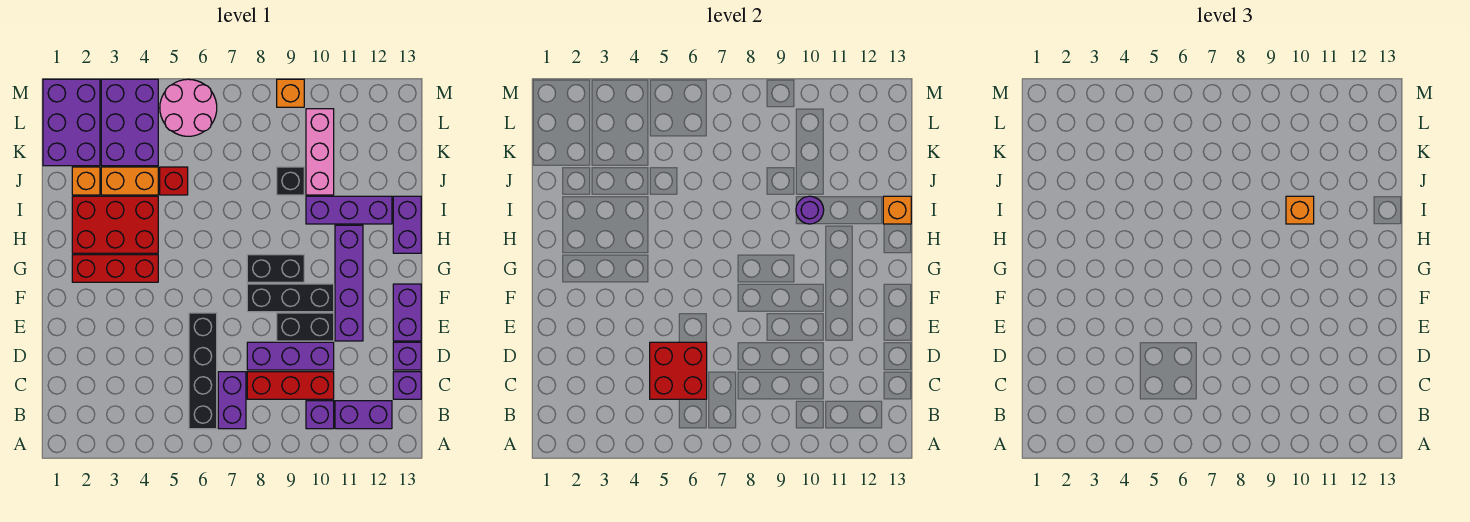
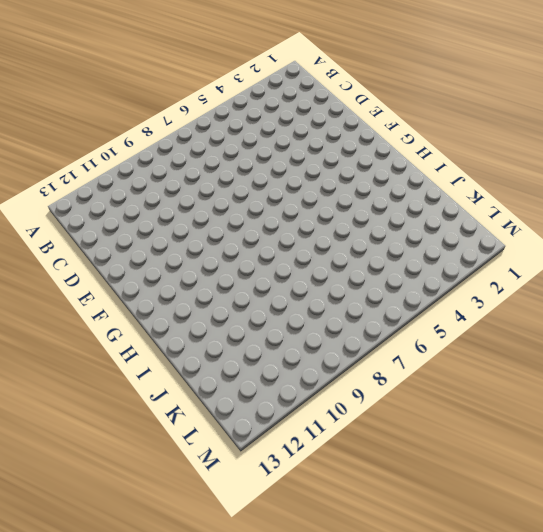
none -> black brick B6:E6 level 1
none -> purple brick B7:C7 level 1
none -> purple brick B10 level 1
none -> purple brick B11:B12 level 1

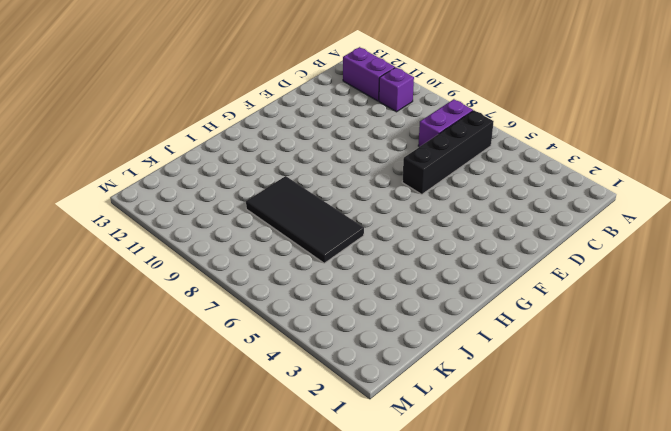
black tile I6:J9 level 1 -> black brick J9 level 1
none -> red brick C8:C10 level 1
none -> purple brick C13 level 1
none -> purple brick D8:D10 level 1
none -> purple brick D13 level 1

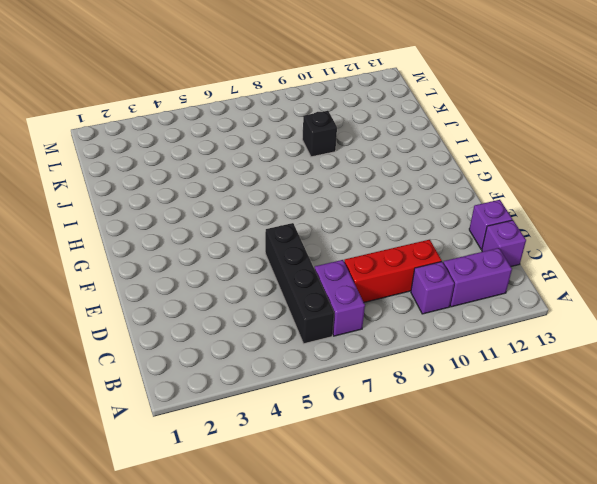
none -> purple brick D8:D10 level 1
none -> black brick E9:E10 level 1
none -> purple brick E11:H11 level 1
none -> purple brick E13:F13 level 1

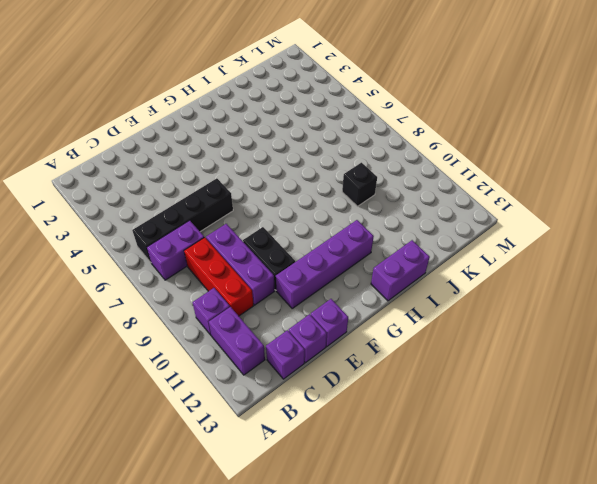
purple brick E13 level 1 -> purple brick E13:F13 level 1
none -> black brick F8:F10 level 1
none -> red brick G2:G4 level 1
none -> black brick G8:G9 level 1
none -> red brick H2:I4 level 1

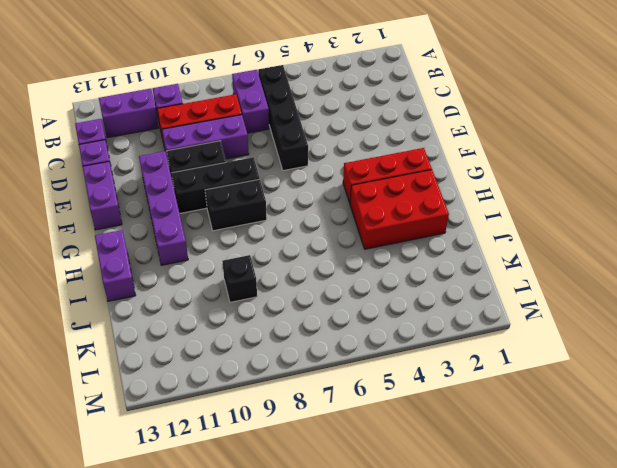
none -> purple brick I10:I12 level 1
none -> orange brick J2 level 1
none -> orange brick J3:J4 level 1
none -> red brick J5 level 1

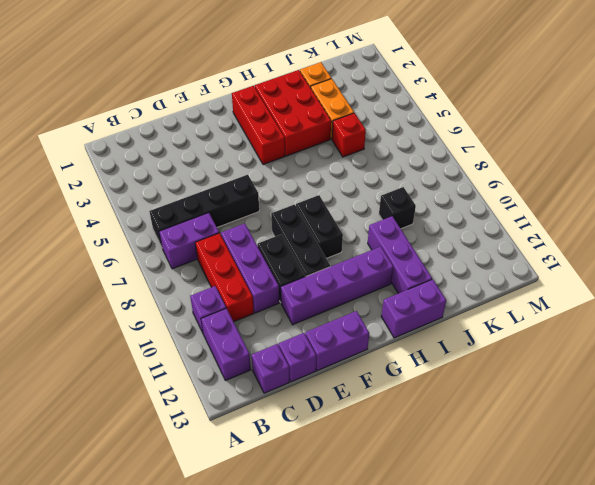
none -> pink brick J10:L10 level 1
none -> purple brick K1:M2 level 1
none -> purple brick K3:M4 level 1
none -> pink round brick L5:M6 level 1

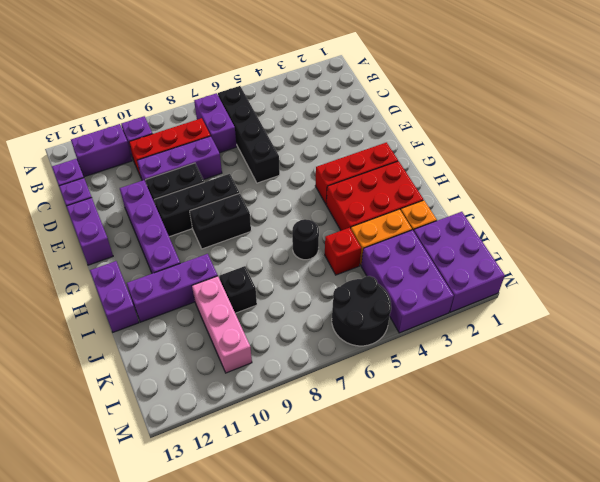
black round brick I6 level 1 -> none
black round brick L5:M6 level 1 -> pink round brick L5:M6 level 1
none -> orange brick M9 level 1
none -> red brick C5:D6 level 2
none -> purple round brick I10 level 2
none -> orange brick I13 level 2

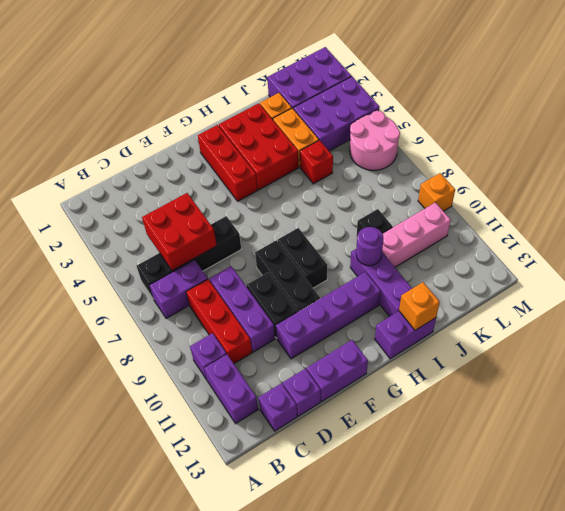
none -> orange brick I10 level 3

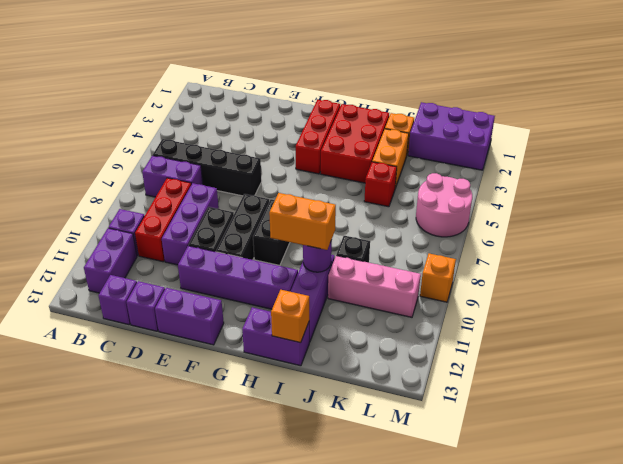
orange brick H10:I10 level 3 -> orange brick I10 level 3
none -> purple brick K3:M4 level 1
none -> red brick C5:D6 level 2

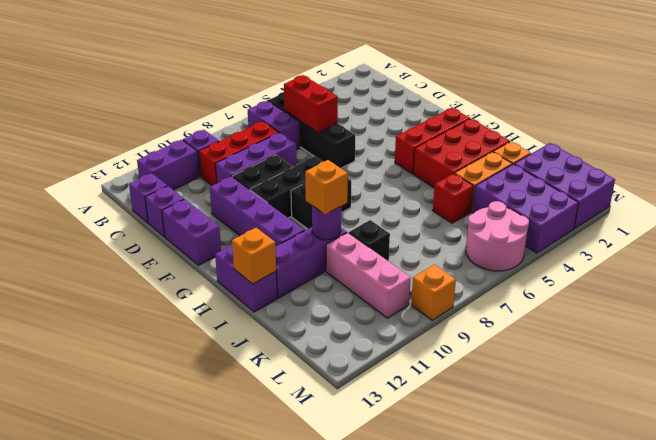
red brick C6:D6 level 2 -> red brick C5:D6 level 2

